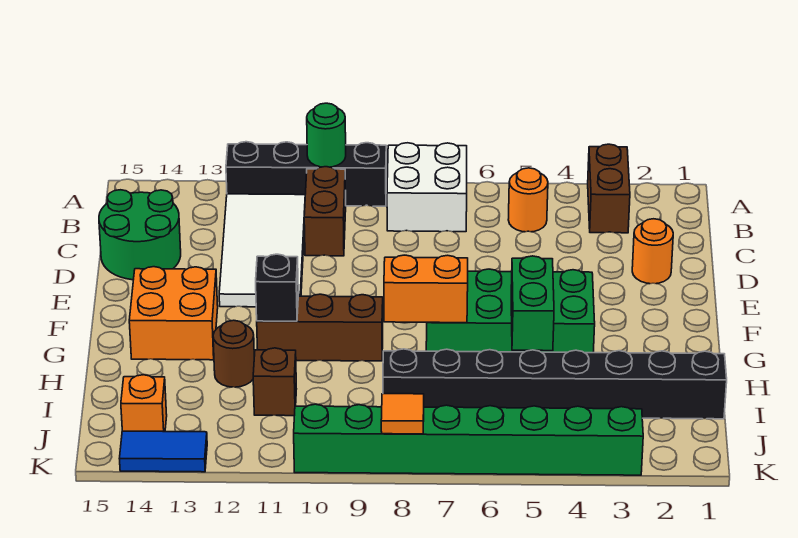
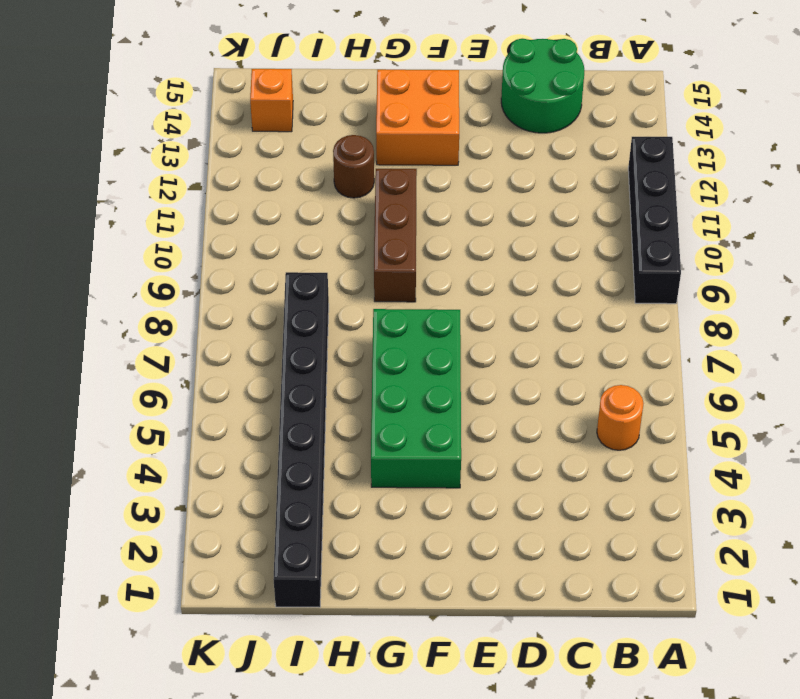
none -> brown brick A3:B3 level 1
none -> white brick A7:B8 level 1
none -> brown brick B10:C10 level 1

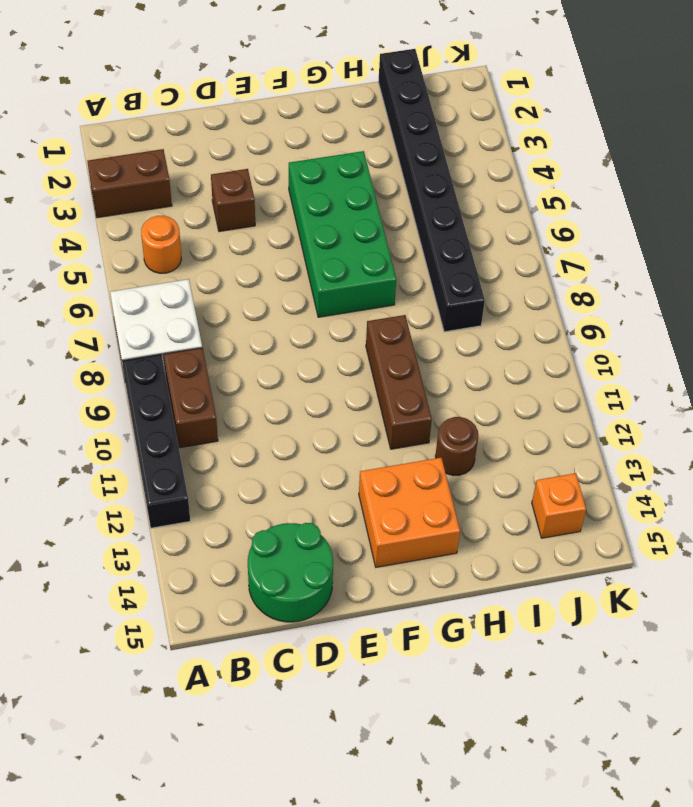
brown brick B9:B10 level 1 -> brown brick B10:C10 level 1
brown brick D4 level 1 -> brown brick I11 level 1
none -> white tile B11:E12 level 1
none -> orange round brick D2 level 1
none -> green brick K3:K10 level 1

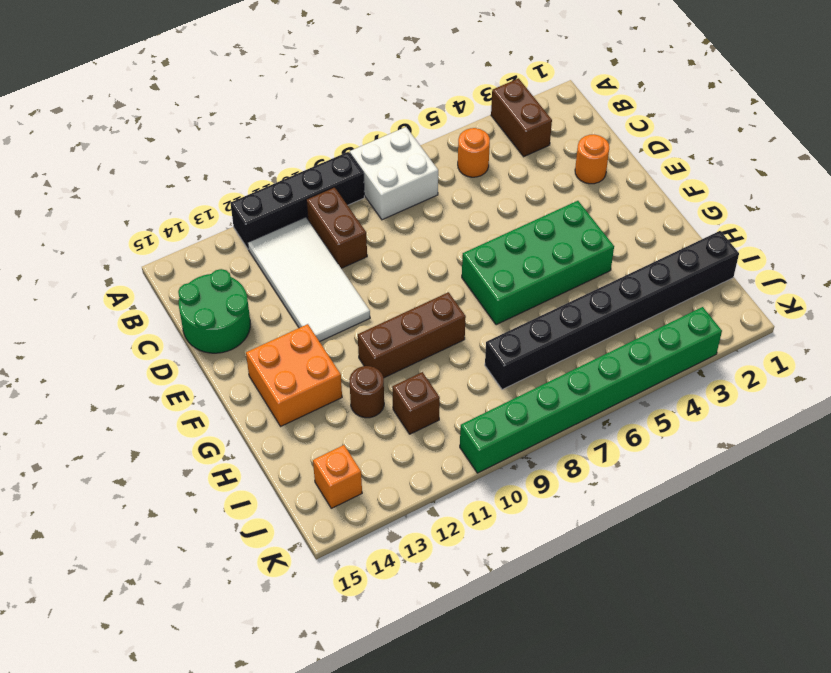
none -> blue tile K13:K14 level 1
none -> green round brick A10 level 2
none -> green brick G5:H5 level 2

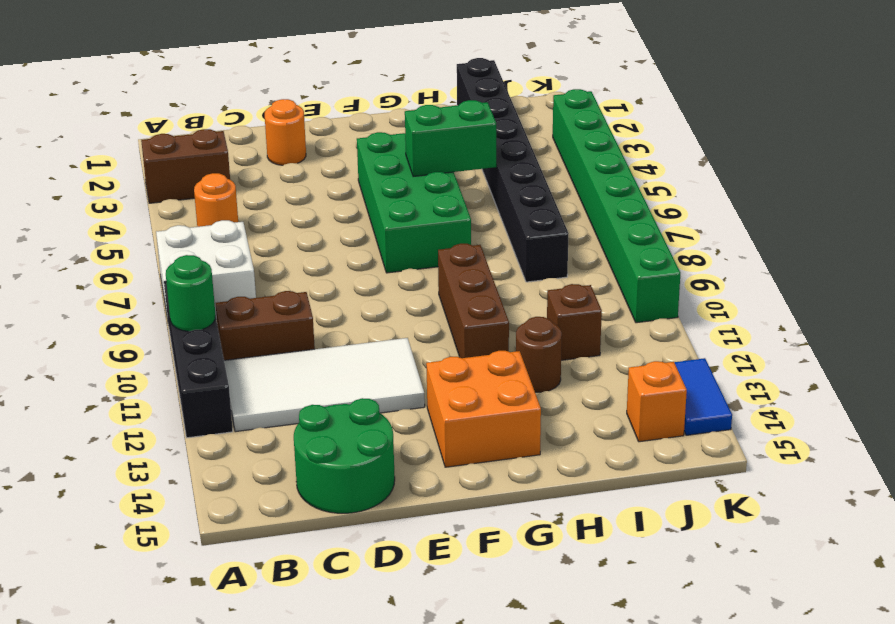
none -> orange brick G7:G8 level 2
none -> black brick G11 level 2
none -> orange tile K8 level 2

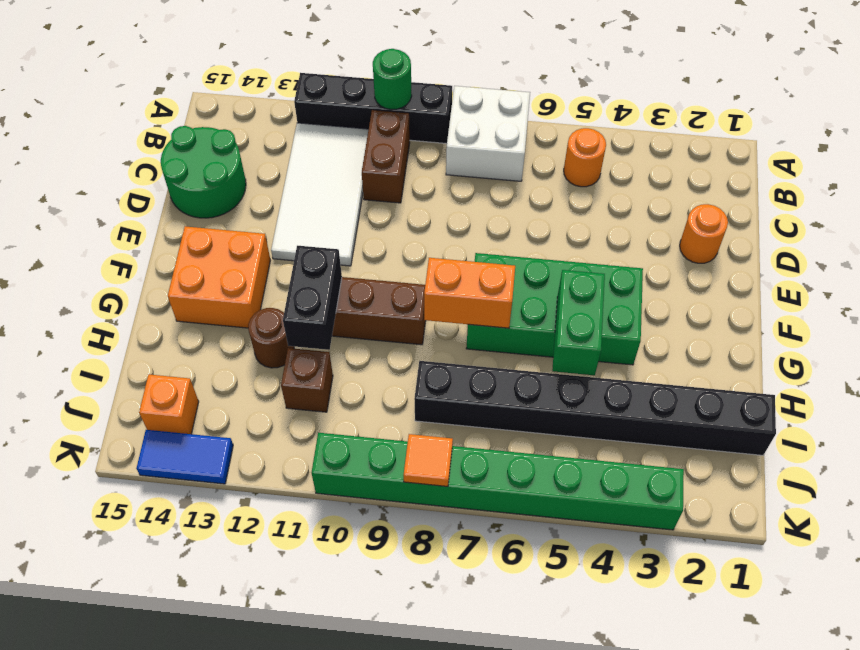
black brick G11:H11 level 2 -> black brick G11 level 2
none -> brown brick A3:B3 level 1

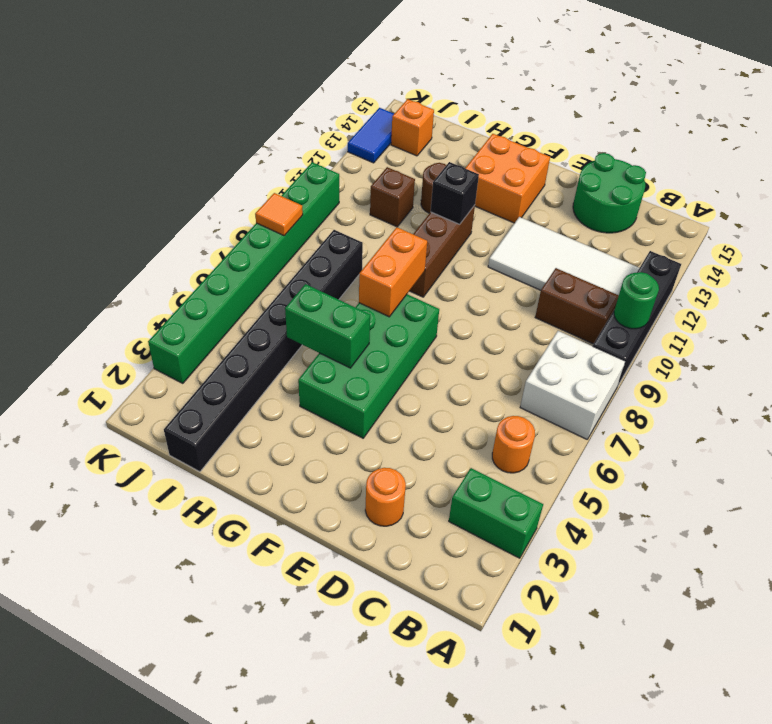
green brick A3:B3 level 1 -> brown brick A3:B3 level 1

